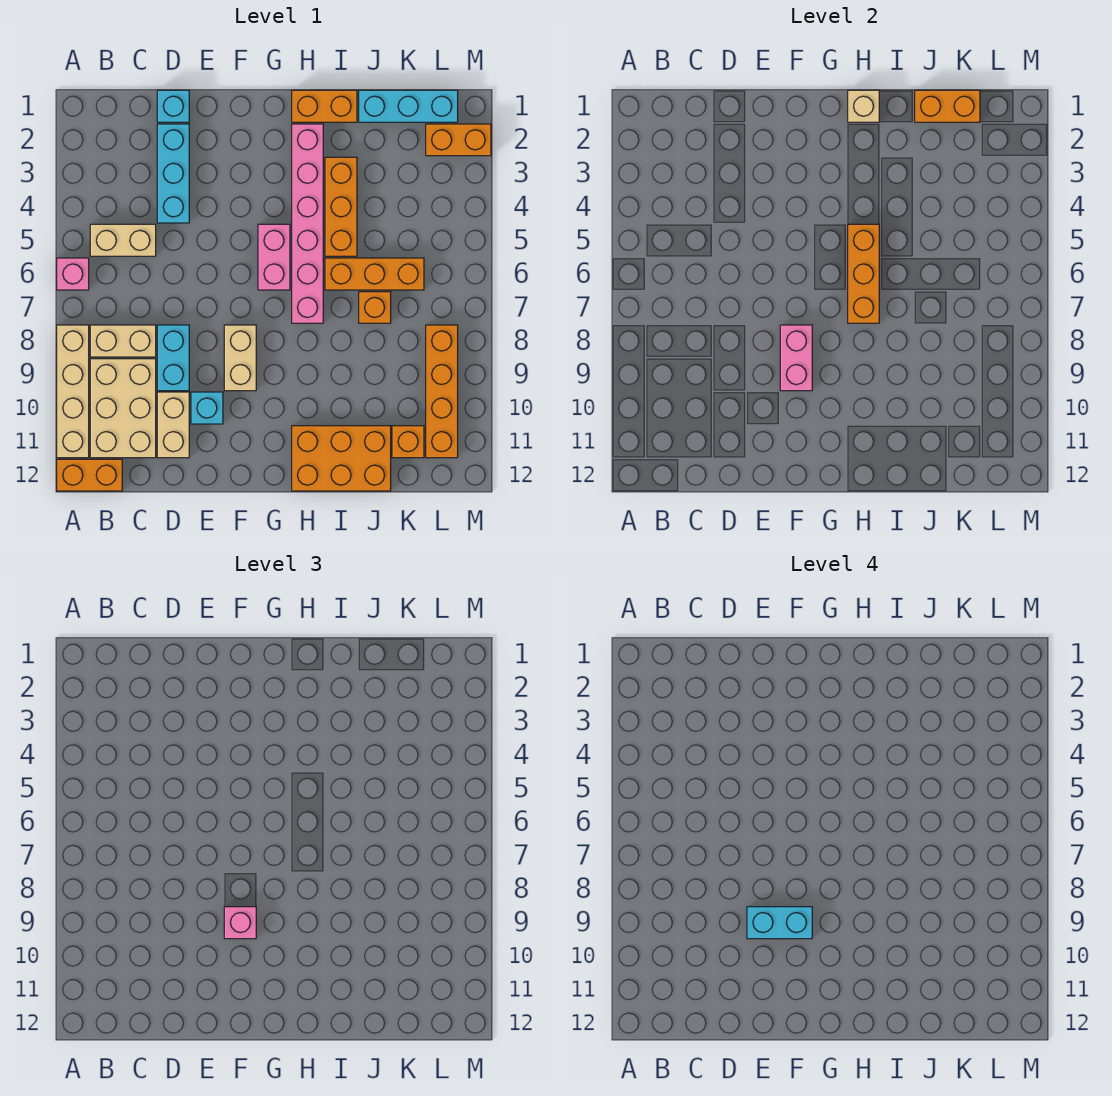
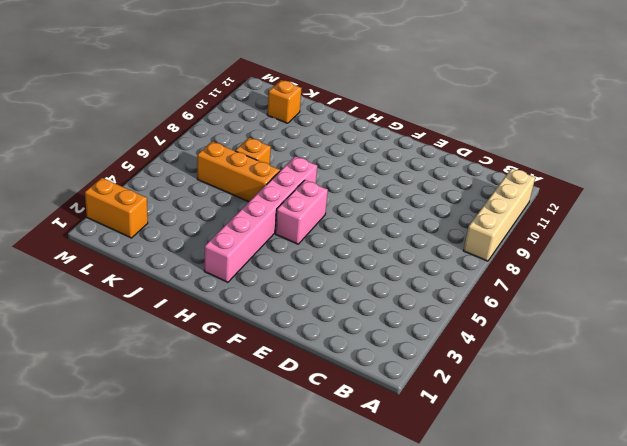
none -> pink brick A6 level 1
none -> orange brick A12:B12 level 1
none -> tan brick B5:C5 level 1

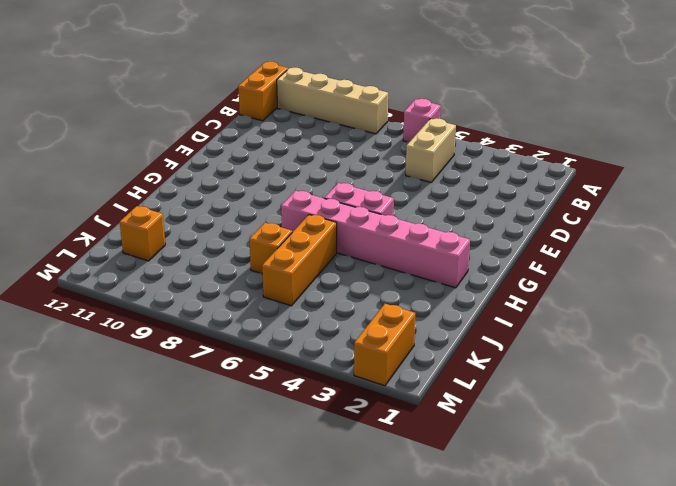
none -> tan brick B8:C8 level 1
none -> tan brick B9:C11 level 1
none -> cyan brick D1 level 1

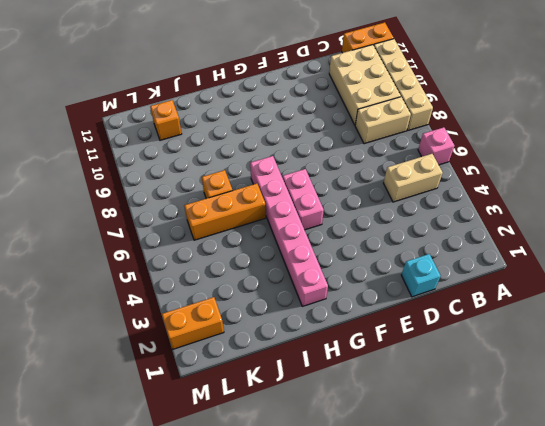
none -> cyan brick D2:D4 level 1
none -> cyan brick D8:D9 level 1
none -> tan brick D10:D11 level 1

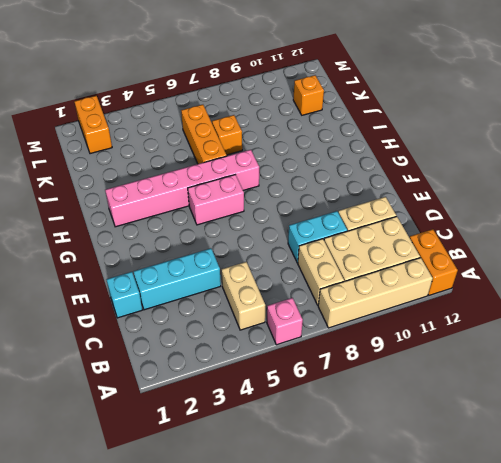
none -> cyan brick E10 level 1
none -> tan brick F8:F9 level 1
none -> orange brick H1:I1 level 1

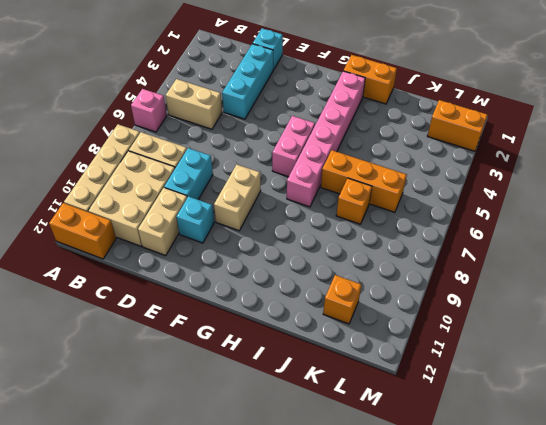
none -> orange brick H11:J12 level 1
none -> orange brick I3:I5 level 1
none -> cyan brick J1:L1 level 1

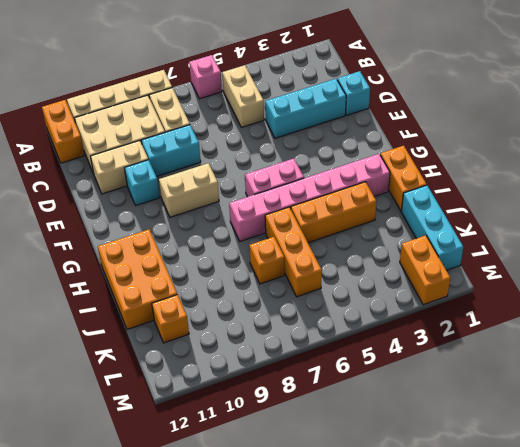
none -> orange brick L8:L11 level 1
none -> pink brick F8:F9 level 2
none -> tan brick H1 level 2

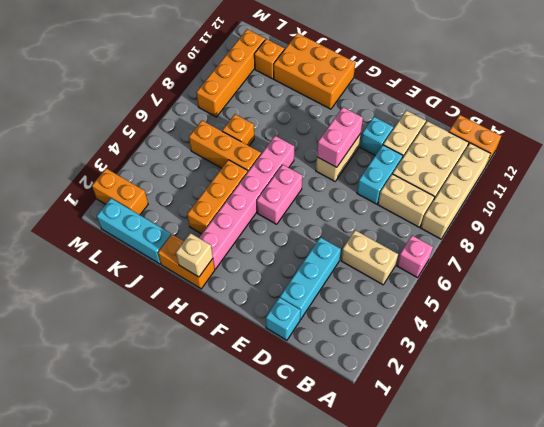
none -> orange brick H5:H7 level 2
none -> orange brick J1:K1 level 2
none -> pink brick F9 level 3

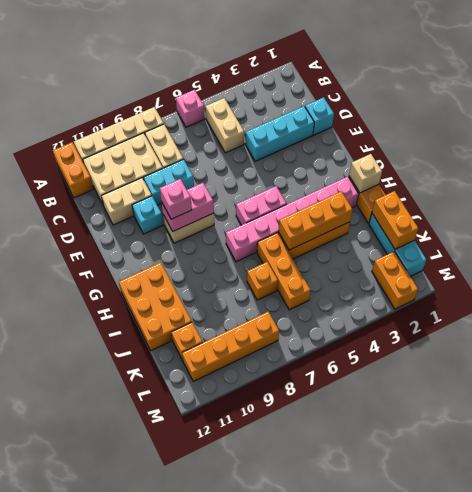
orange brick I3:I5 level 2 -> orange brick H5:H7 level 2
none -> cyan brick E9:F9 level 4

